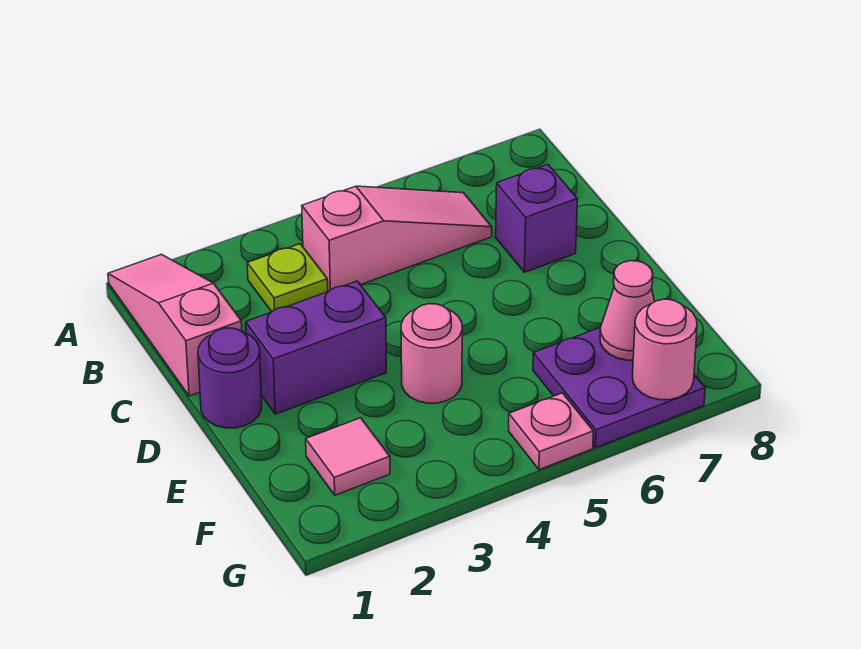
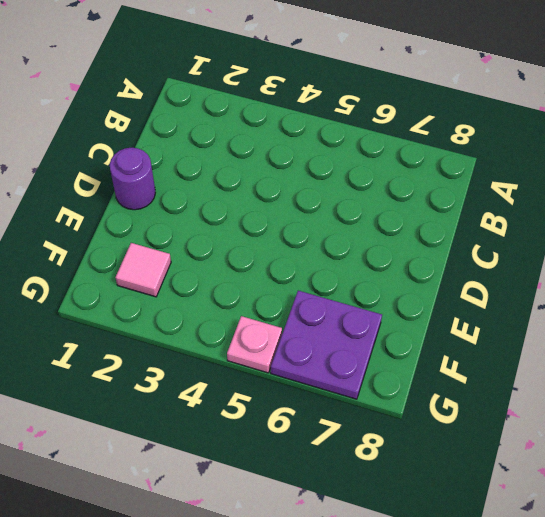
none -> pink slope A1:C1 level 1 top C
none -> lime plate B3 level 1
none -> pink slope B4:B6 level 1 top 4

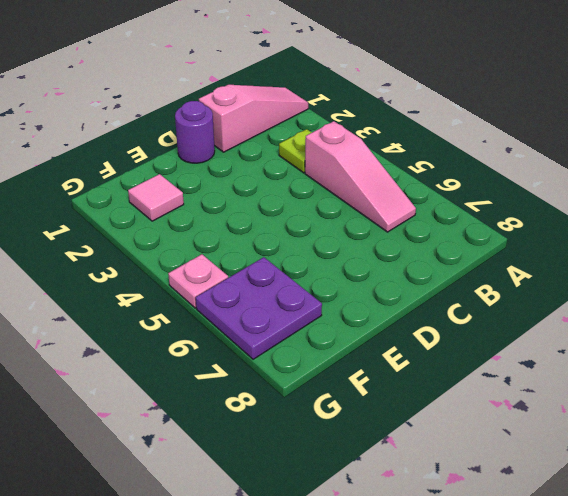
none -> purple brick C7 level 1
none -> purple brick D2:D3 level 1
none -> pink round brick E4 level 1

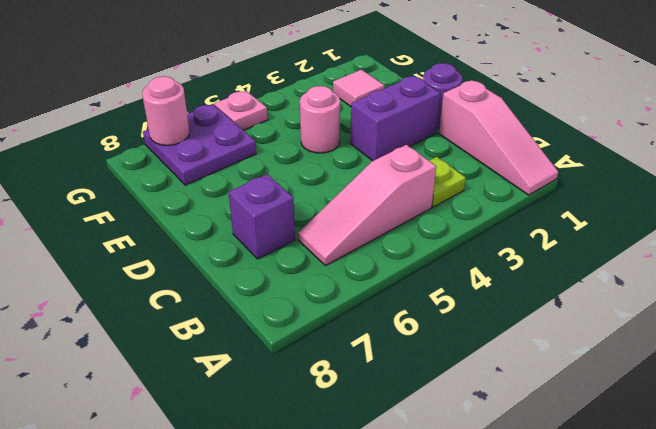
none -> pink cone F7 level 2

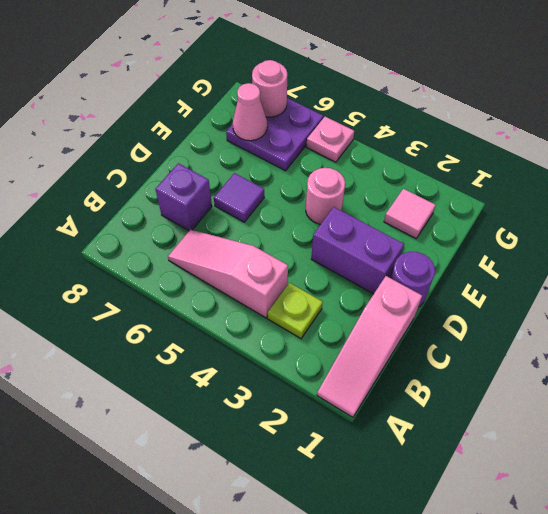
purple tile D6 level 1 -> none

